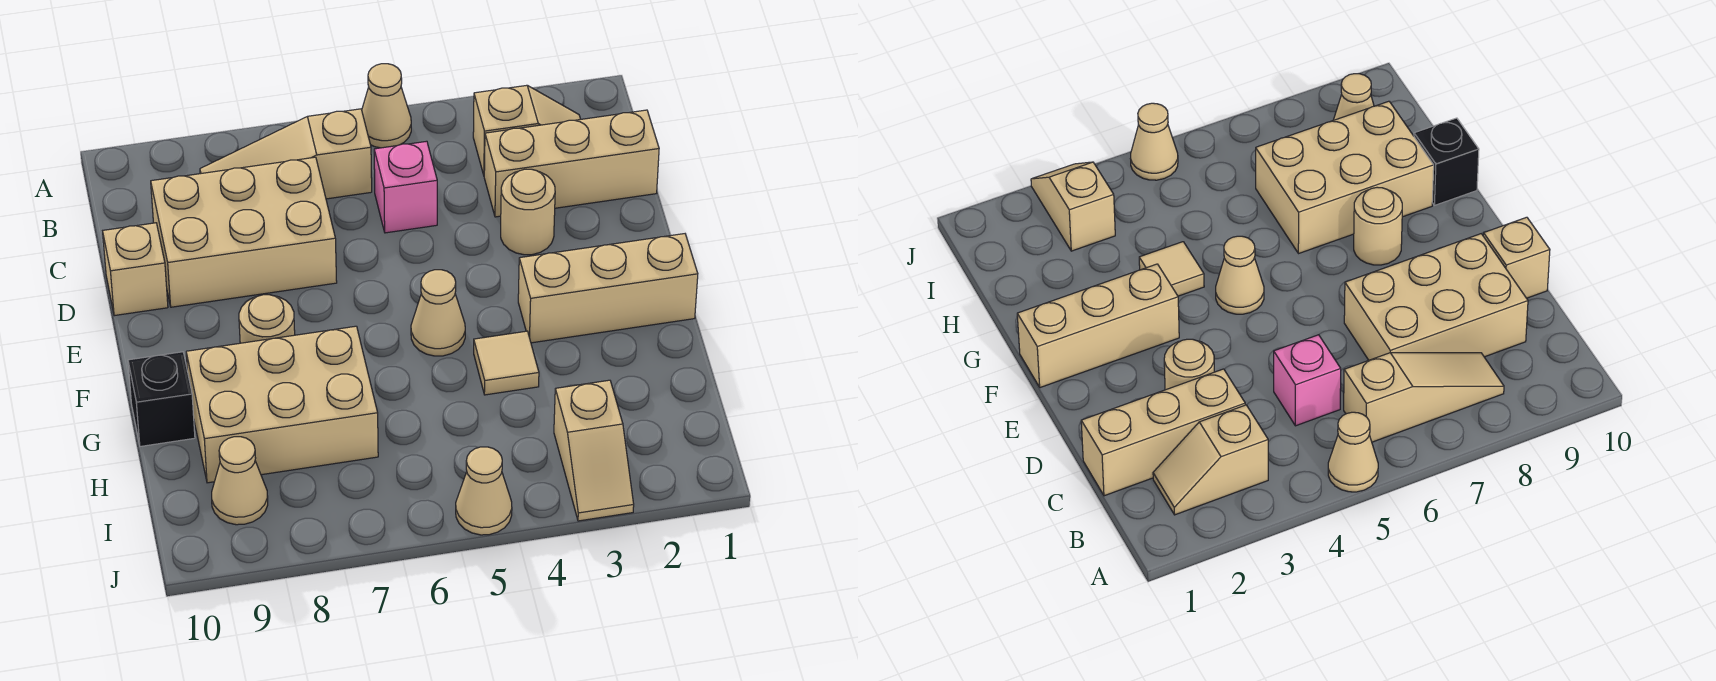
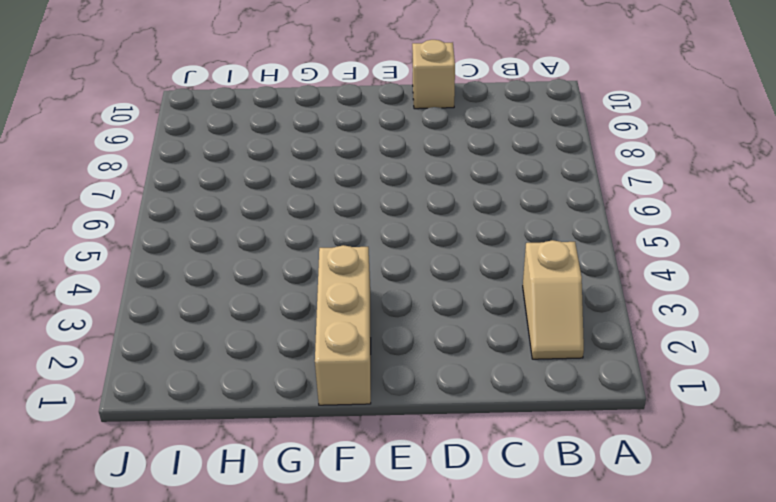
none -> tan cone A5 level 1
none -> tan slope B6:B8 level 1 top 6
none -> tan brick C1:C3 level 1

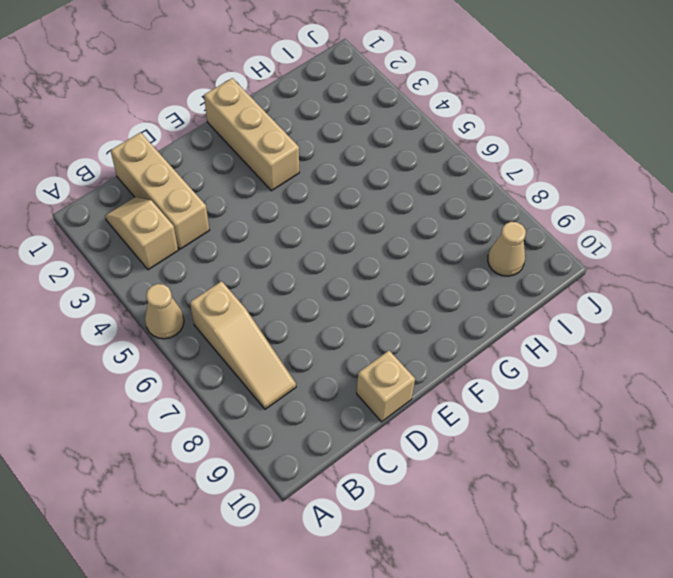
none -> pink brick C5 level 1
none -> tan brick C7:D9 level 1
none -> tan round brick D3 level 1

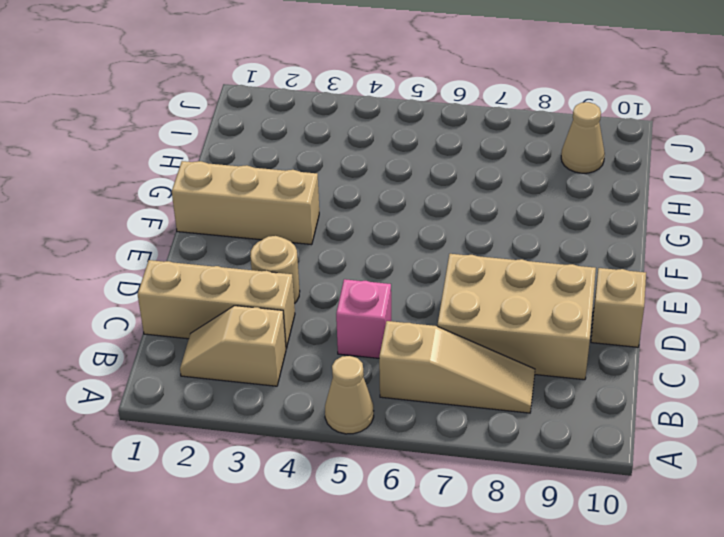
none -> tan cone F5 level 1
none -> tan round brick F8 level 1
none -> tan tile G4 level 1

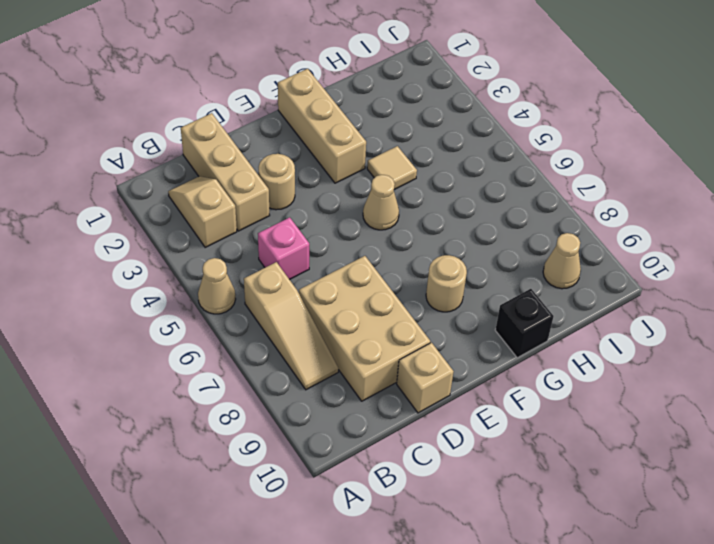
none -> tan brick G7:H9 level 1
none -> tan slope I3:J3 level 1 top I
none -> tan cone J5 level 1

